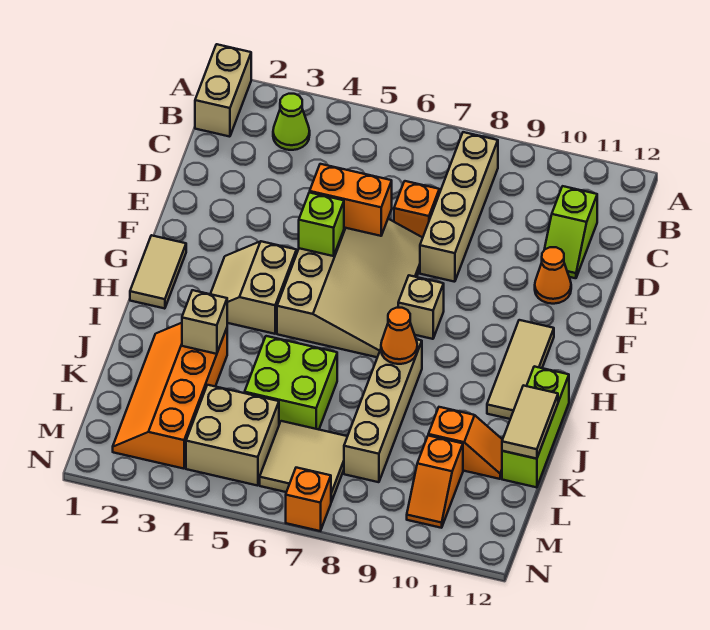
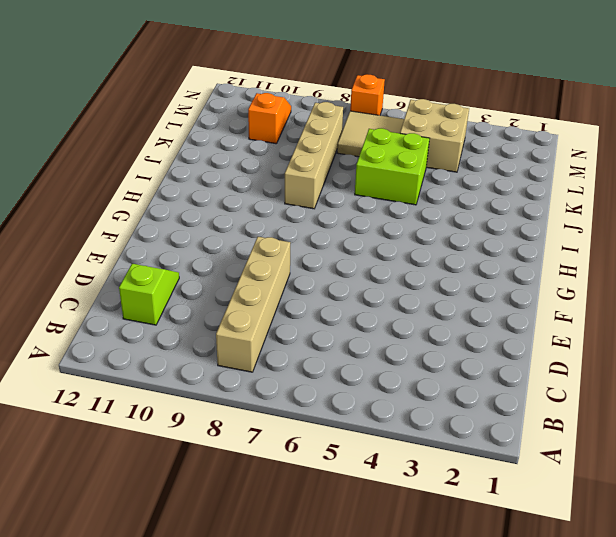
none -> tan brick A1:B1 level 1
none -> lime cone B3 level 1
none -> orange brick D7 level 1

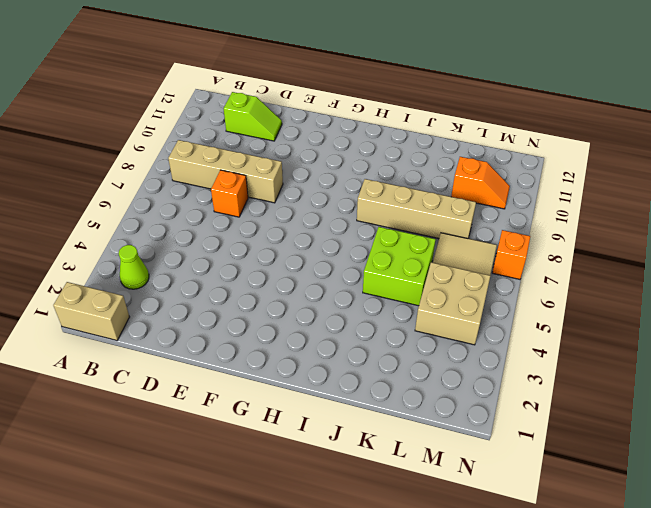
none -> tan slope E5:H7 level 1 top 5
none -> orange cone E11 level 1
none -> tan tile G1:H1 level 1

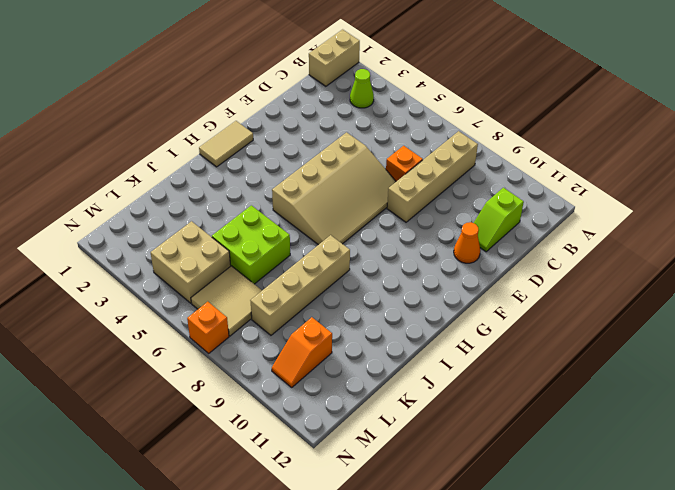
none -> tan slope G3:H4 level 1 top 4
none -> tan brick G8 level 1
none -> tan tile G11:I11 level 1

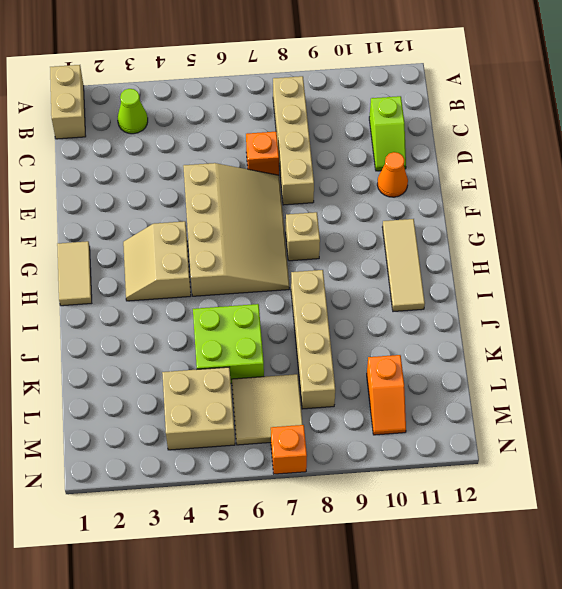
none -> lime brick I12:K12 level 1
none -> orange slope J2:M3 level 1 top 3
none -> orange slope K10:K11 level 1 top 10

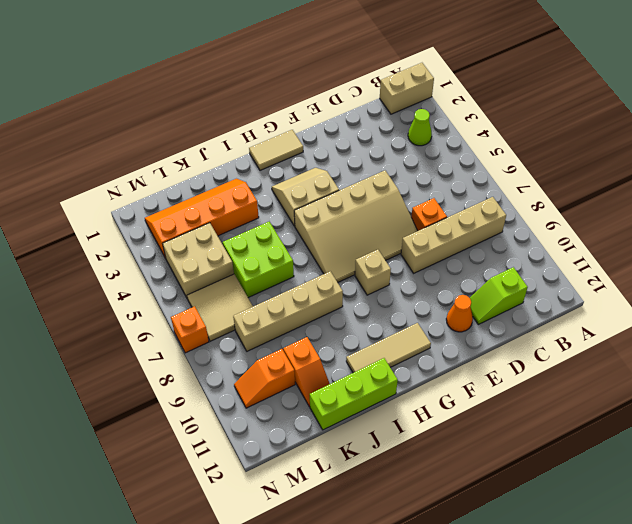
none -> orange brick E5:E6 level 2
none -> lime brick F5 level 2
none -> orange cone I8 level 2

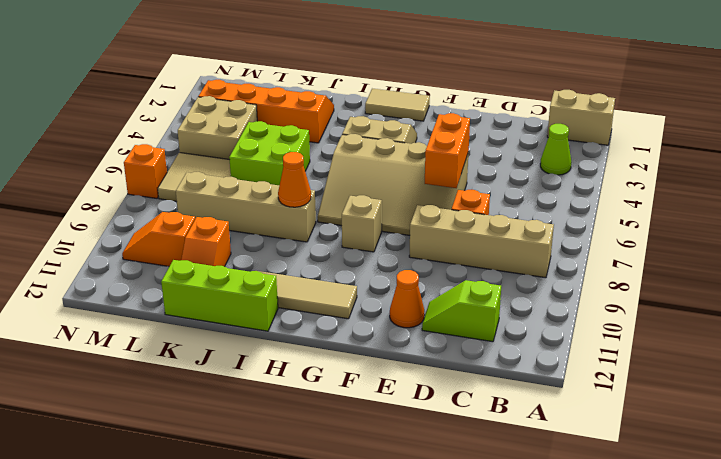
none -> lime brick F5 level 2
none -> tan brick J3 level 2
none -> tan tile J12:K12 level 2

